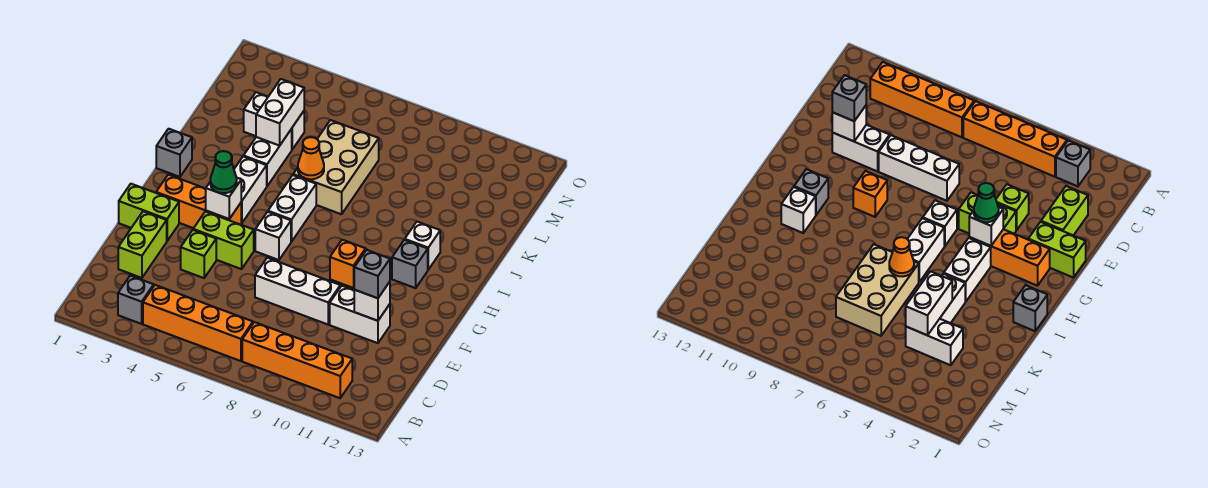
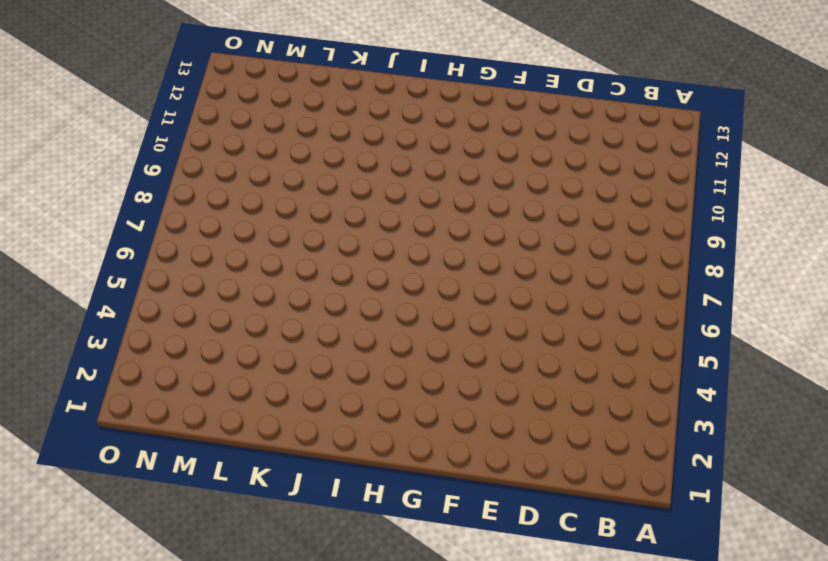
none -> grey brick B3 level 1
none -> orange brick B4:B7 level 1
none -> orange brick B8:B11 level 1

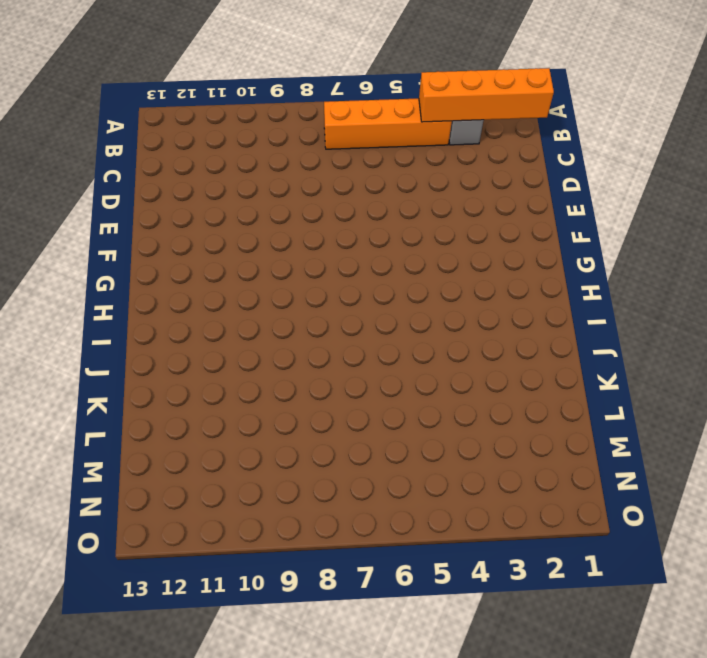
orange brick B1:B4 level 2 -> orange brick B8:B11 level 1
none -> lime brick D2:E2 level 1
none -> lime brick E4 level 1
none -> white brick E7:E9 level 1

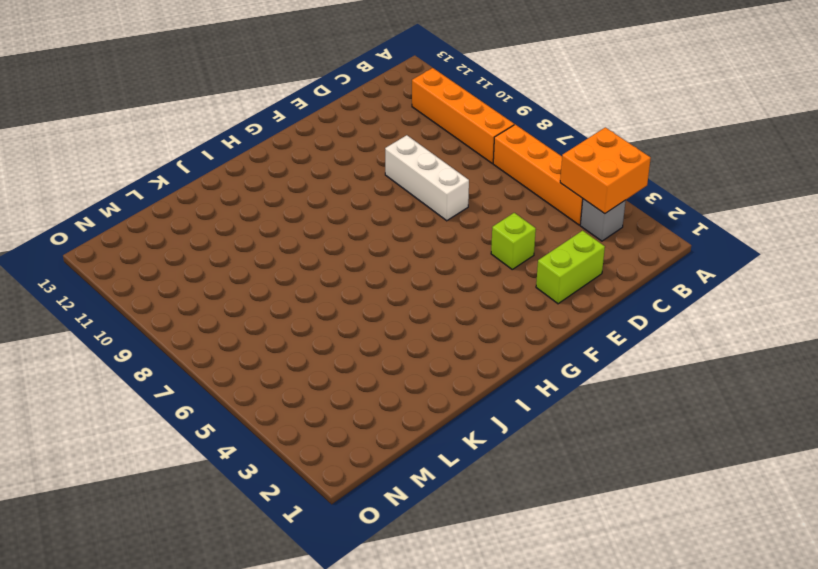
orange brick A3:B4 level 2 -> none
none -> white brick E10:E11 level 1
none -> lime brick F1:F2 level 1
none -> lime brick F4:F5 level 1

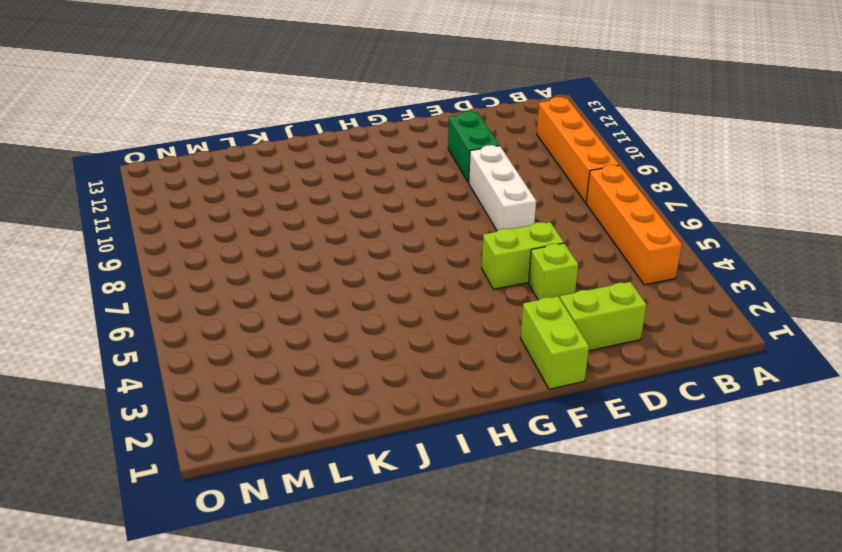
lime brick E5:F5 level 1 -> lime brick F4:F5 level 1
green brick E10:E11 level 1 -> white brick E10:E11 level 1
none -> grey brick B3 level 1
none -> orange brick G2:G4 level 1
none -> white brick G6 level 1

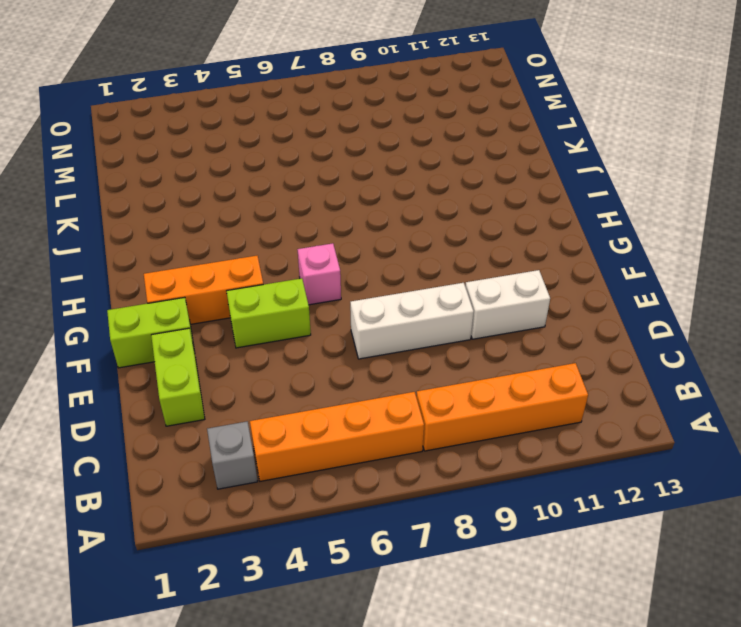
pink brick G6 level 1 -> white brick G6 level 1
none -> lime brick E4 level 1
none -> orange brick G9 level 1
none -> white brick H4:I4 level 1

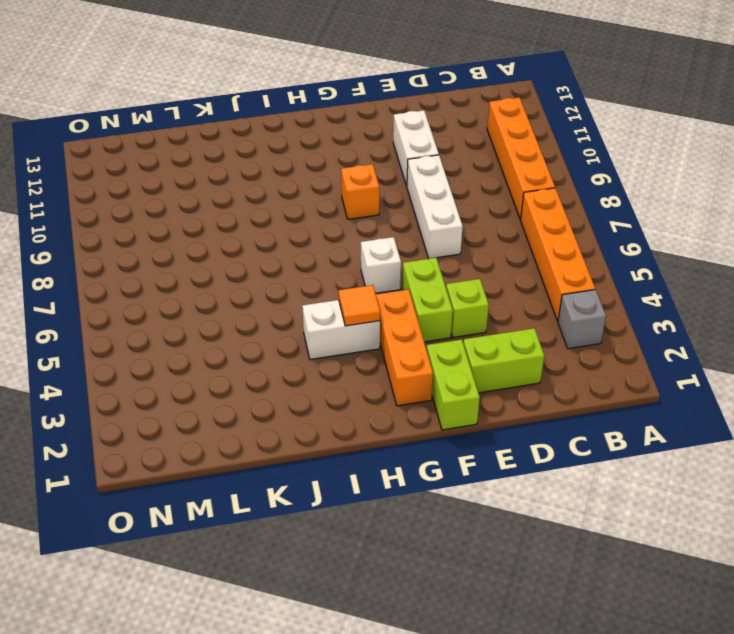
orange tile H4 level 2 -> none
none -> white brick H6:I6 level 1
none -> grey brick H11 level 1
none -> grey brick I1 level 1

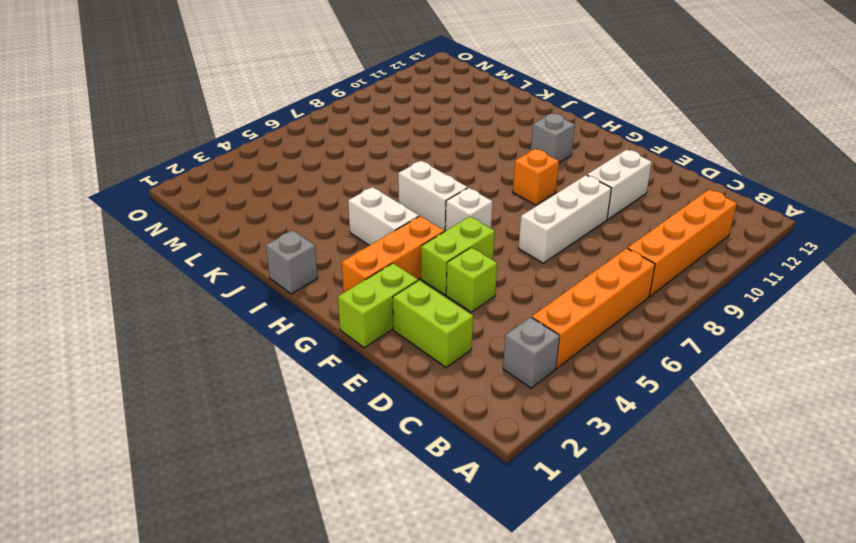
none -> white brick I11 level 1
none -> white brick J4:K4 level 1
none -> tan brick J6:L7 level 1

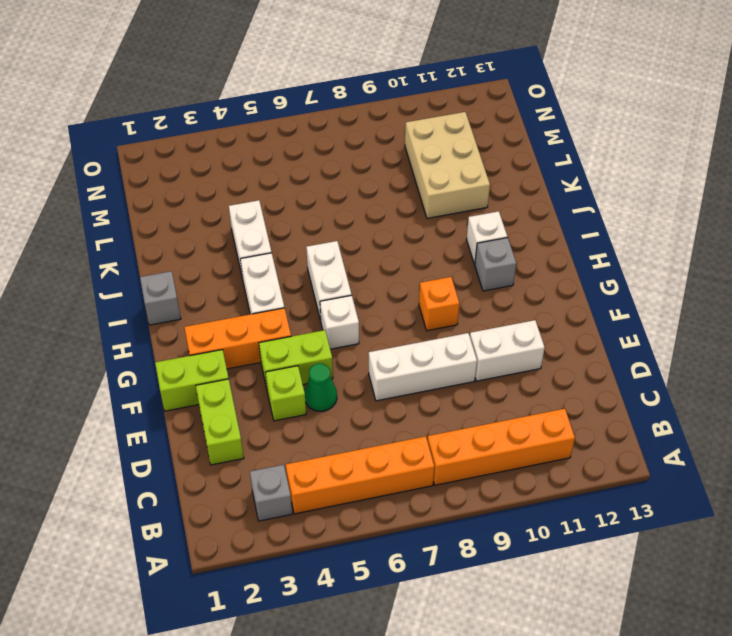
green cone E5 level 1 -> green cone G4 level 3
tan brick K10:M11 level 1 -> tan brick J6:L7 level 1
none -> white brick L3:L4 level 1
none -> white brick E11 level 2
none -> white brick G4 level 2

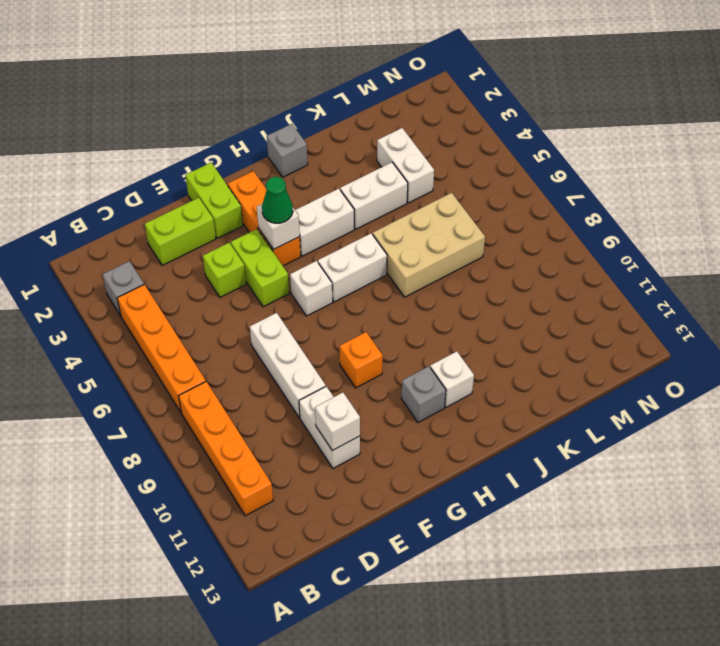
none -> orange cone J6 level 2
none -> white brick K4:L4 level 2
none -> grey brick E11 level 3

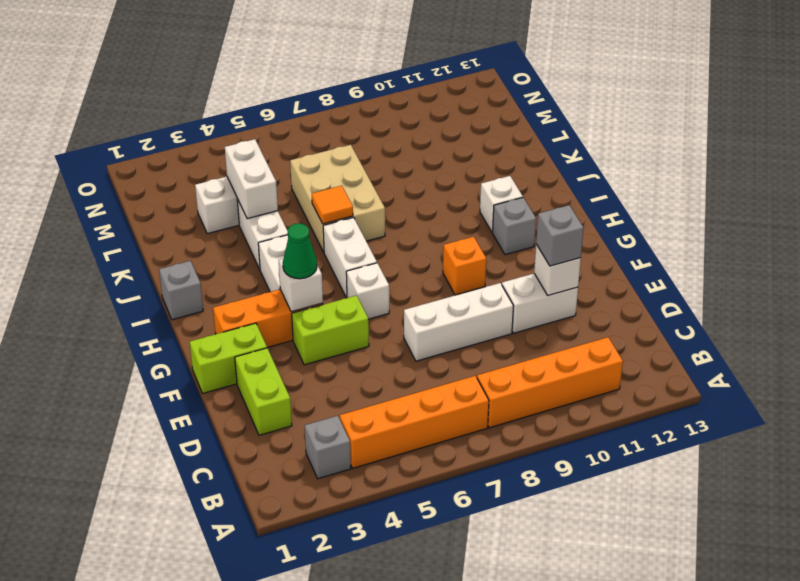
orange tile J6 level 2 -> orange cone J6 level 2
none -> lime brick E4 level 1

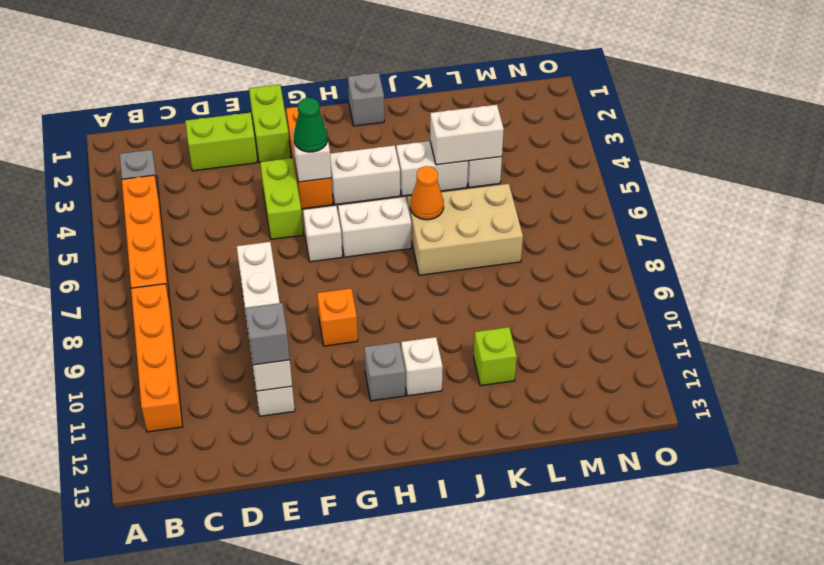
lime brick K11 level 1 -> lime brick E4 level 1

